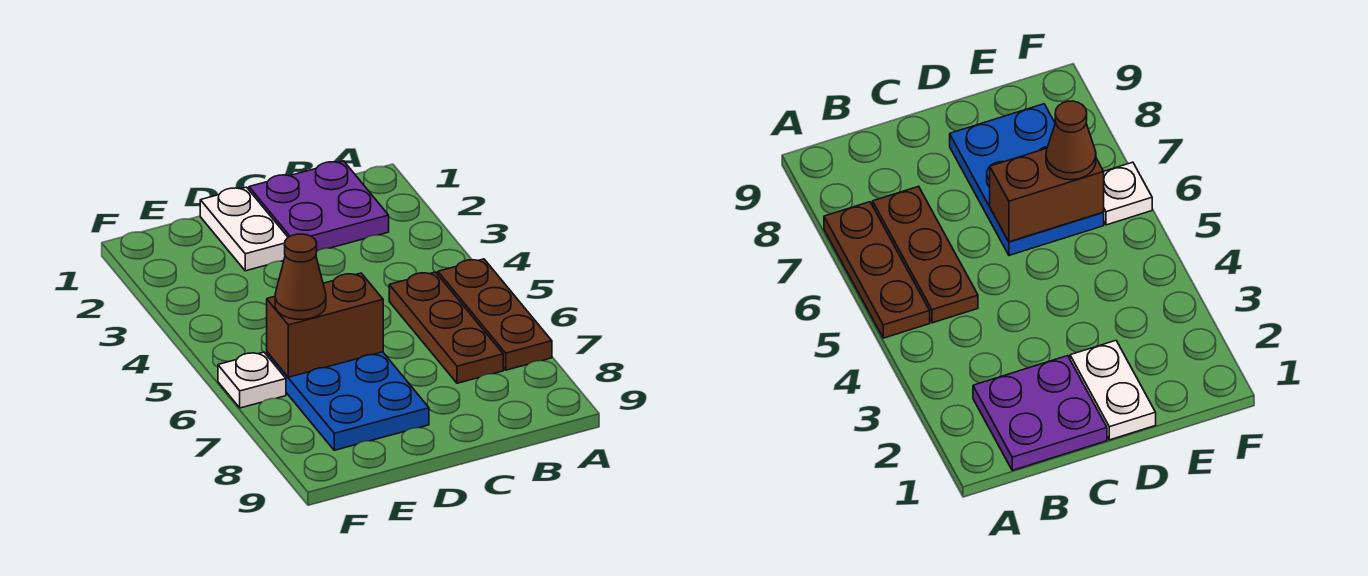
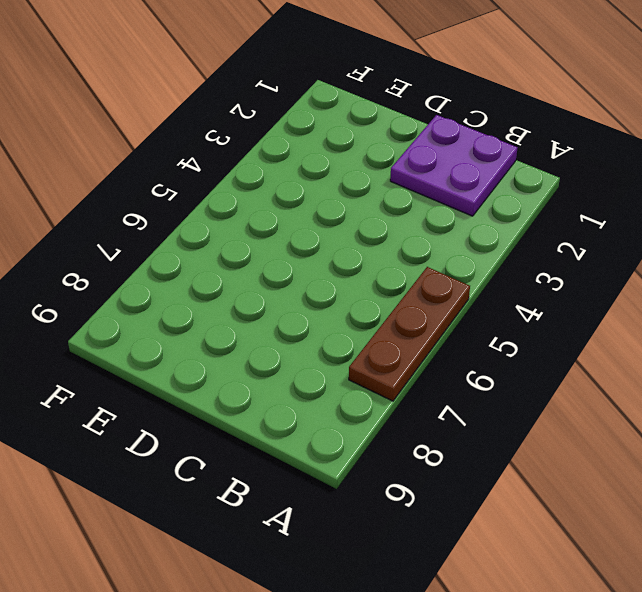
none -> brown plate B5:B7 level 1
none -> white plate D1:D2 level 1

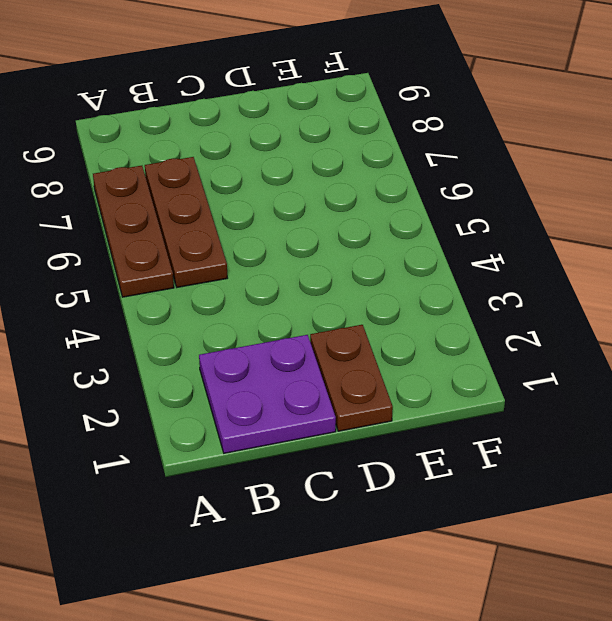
brown plate D1:D2 level 1 -> white plate D1:D2 level 1
none -> blue plate D6:E8 level 1
none -> white plate F6 level 1

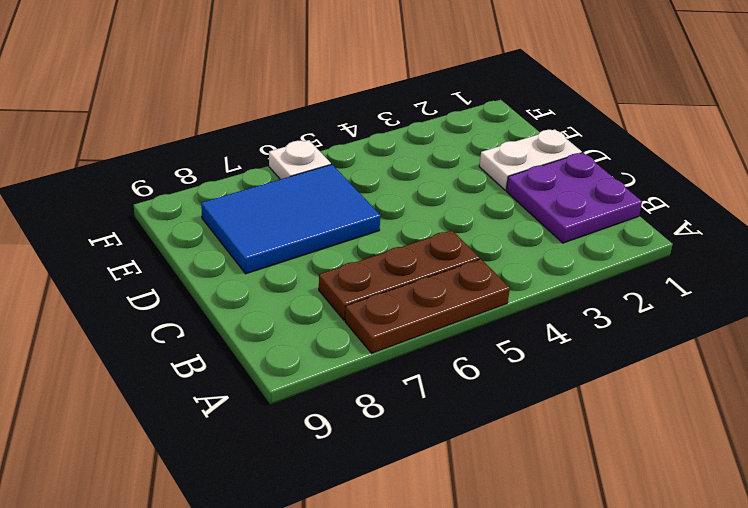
blue tile D6:E8 level 1 -> blue plate D6:E8 level 1
none -> brown brick D6:E6 level 2
none -> brown cone E6 level 3

